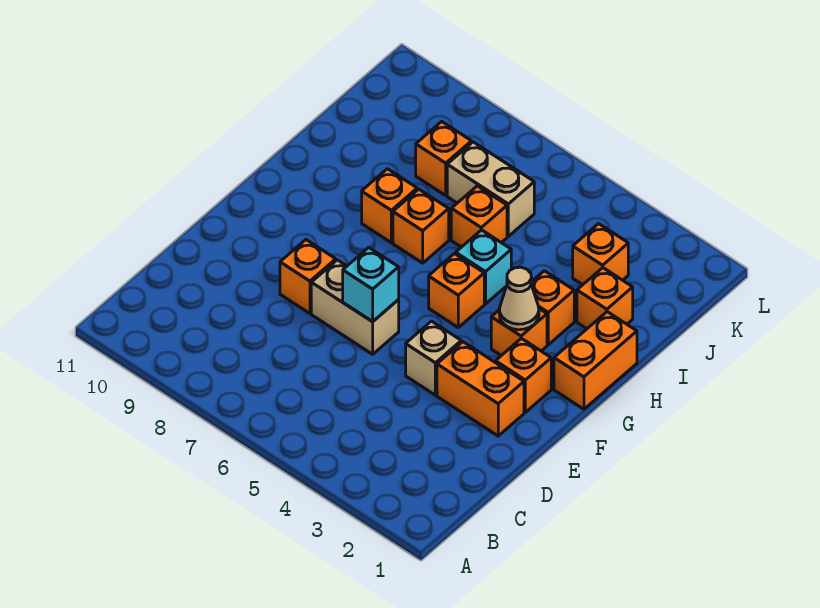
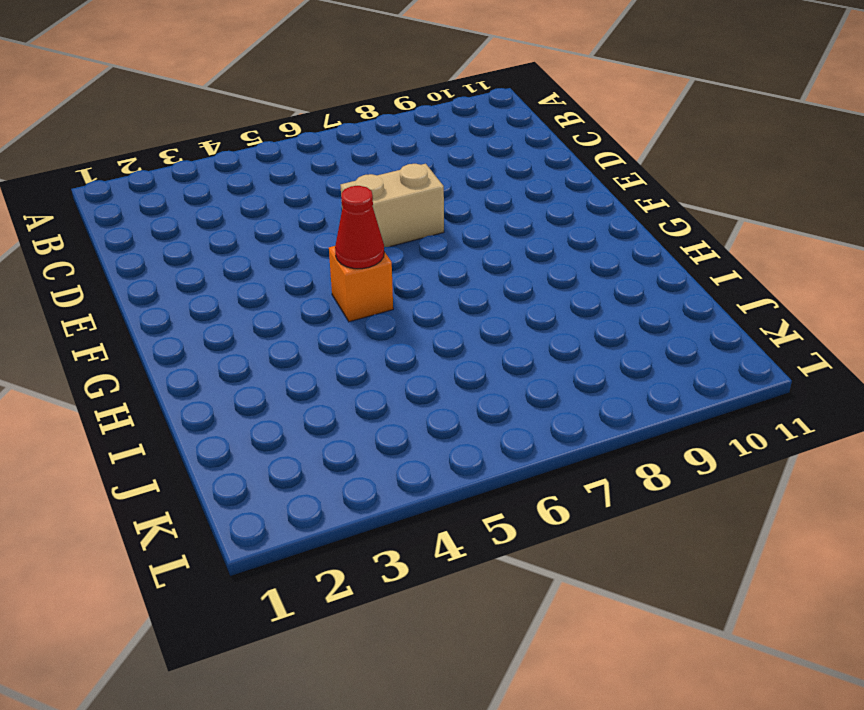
red cone G5 level 2 -> none
none -> orange brick E2:E3 level 1
none -> tan brick E4 level 1
none -> orange brick E8 level 1

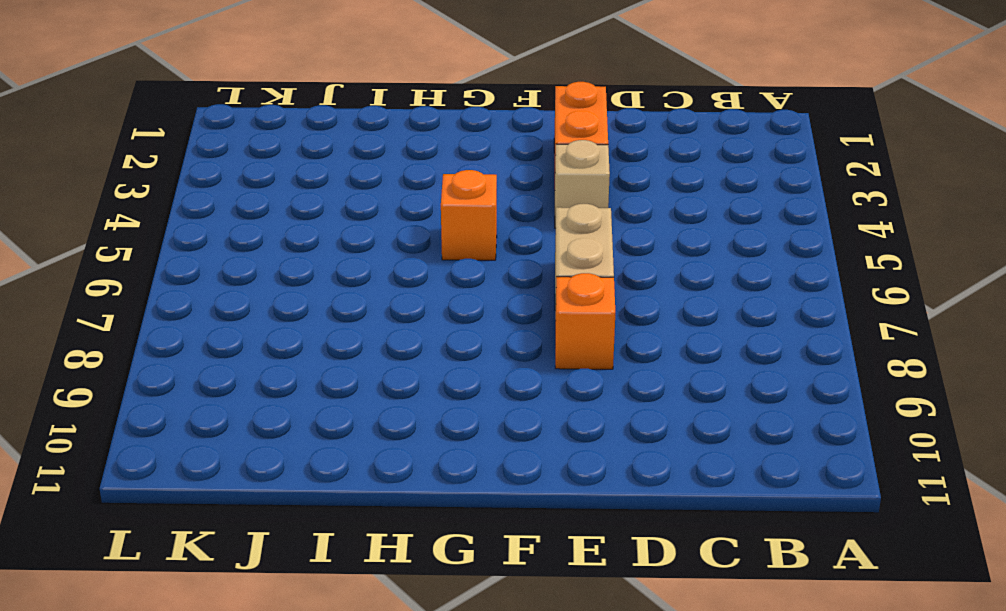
none -> orange brick F2 level 1
none -> orange brick G1:H1 level 1
none -> orange brick G3 level 1

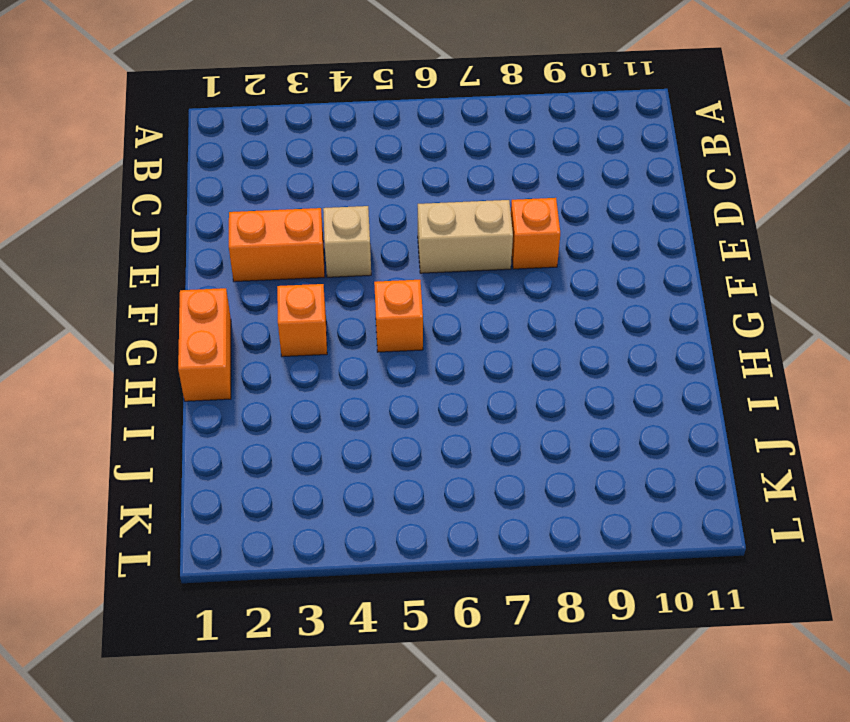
none -> orange brick F2 level 1
none -> orange brick H3 level 1
none -> cyan brick H5 level 1

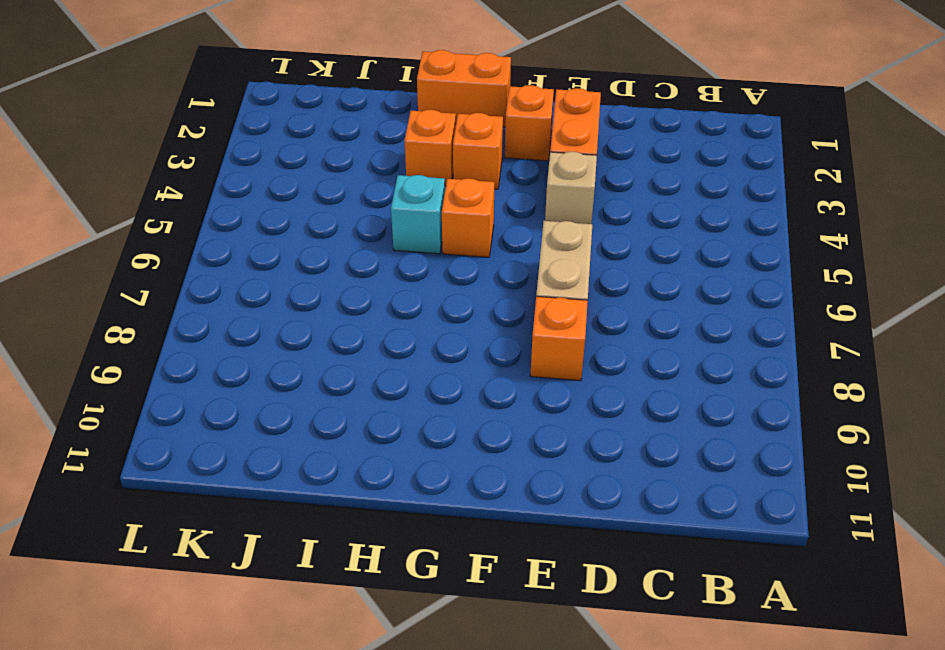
none -> orange brick H7 level 1
none -> orange brick H8 level 1
none -> orange brick I2 level 1

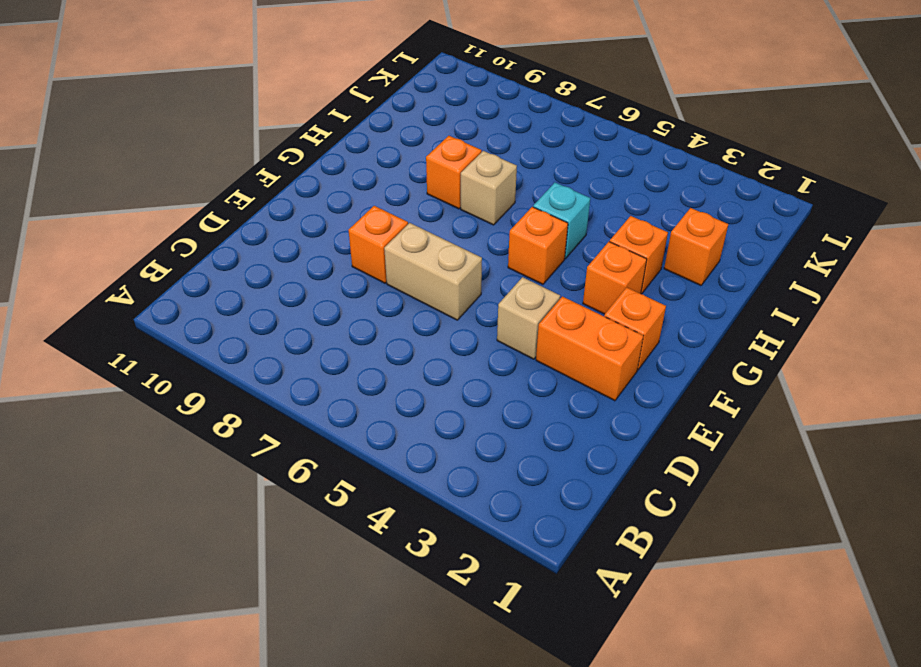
tan brick H7 level 1 -> orange brick H7 level 1
none -> orange brick G1:H1 level 1
none -> orange brick I6 level 1
none -> orange brick J3 level 1

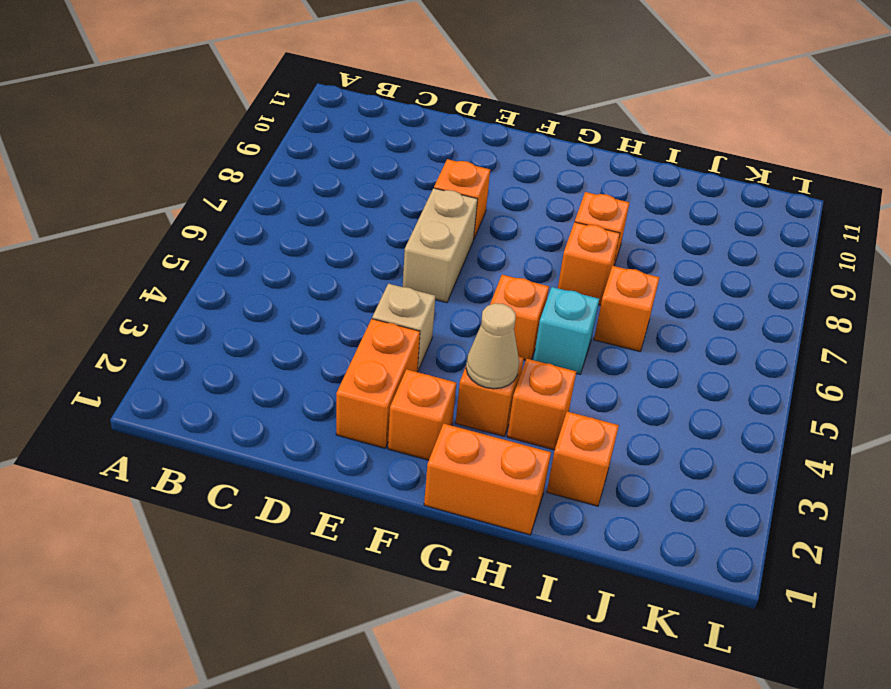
none -> orange brick J3 level 1
none -> tan brick J6:J7 level 1
none -> orange brick J8 level 1

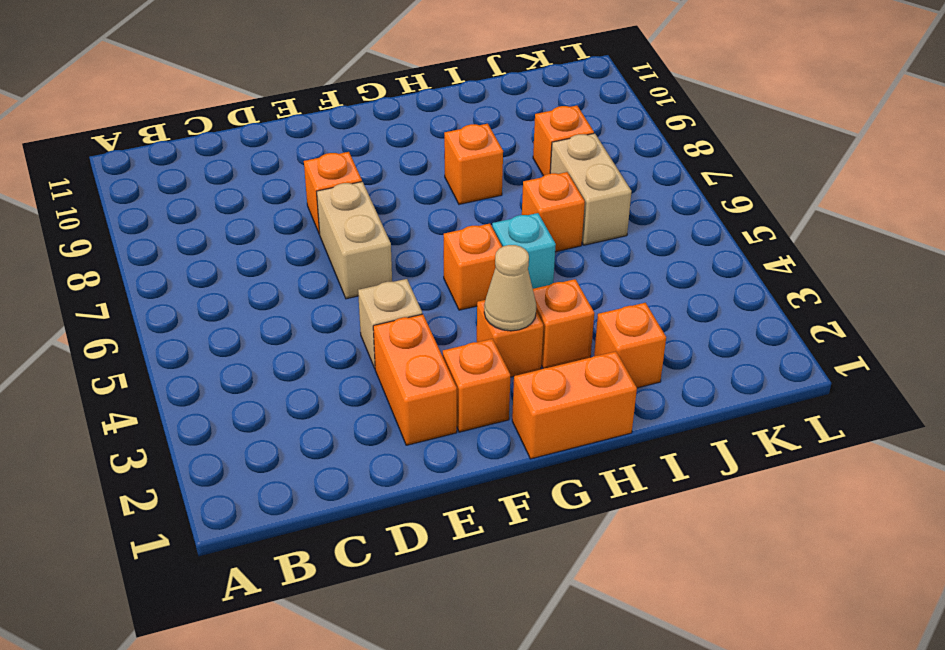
none -> orange brick H7 level 1
none -> orange brick J3 level 1
none -> cyan brick E6 level 2

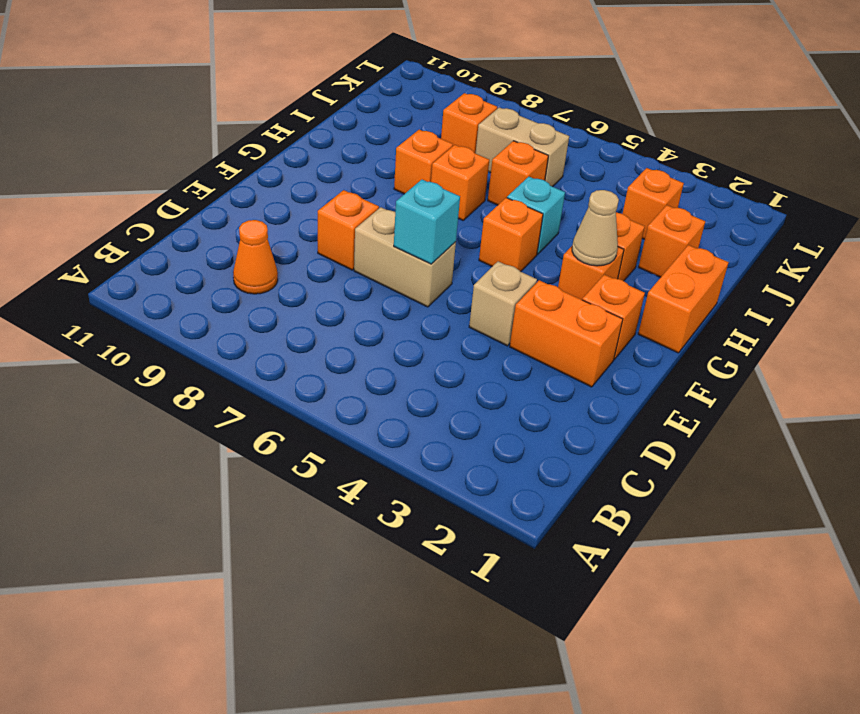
orange cone C9 level 1 -> none

